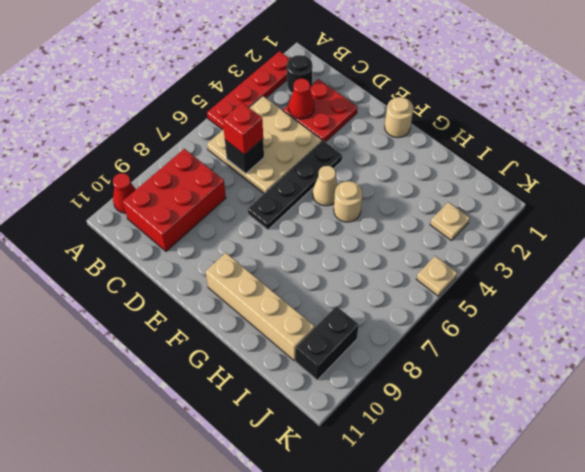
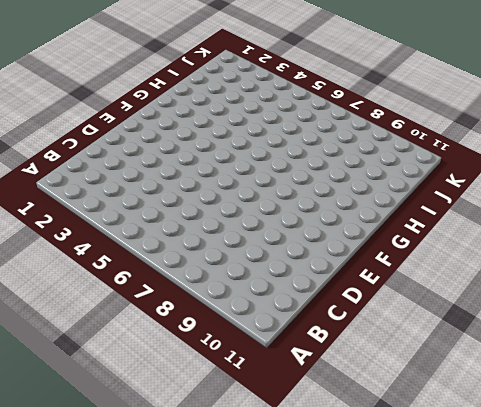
none -> red plate A2:A5 level 1
none -> red cone A10 level 1
none -> black round brick B2 level 1

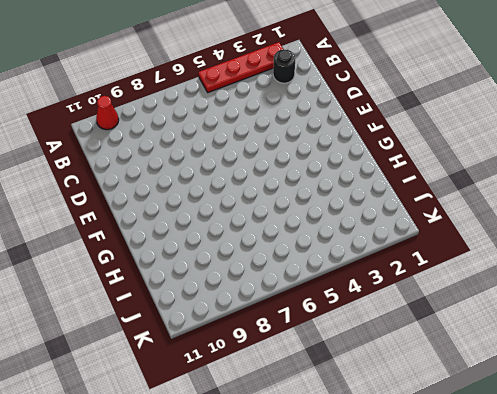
none -> tan plate B4:D6 level 1
none -> red brick B8:C10 level 1
none -> red plate C2:D3 level 1

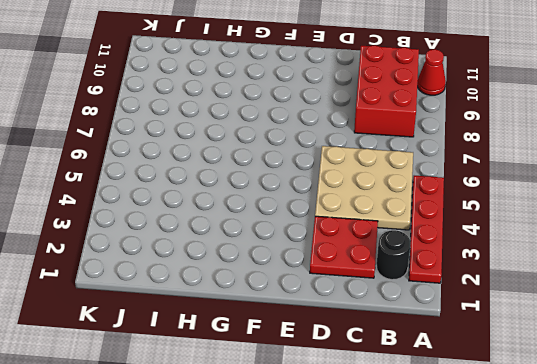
none -> black plate E4:E7 level 1
none -> tan round brick F1 level 1
none -> tan cone F5 level 1

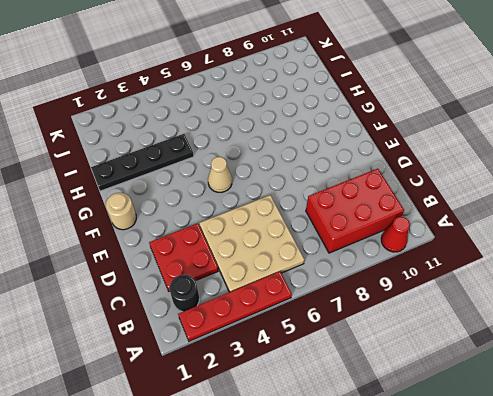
black plate H1:H4 level 1 -> black plate E4:E7 level 1
none -> tan brick F10:I10 level 1
none -> tan round brick G5 level 1
none -> tan plate J3 level 1

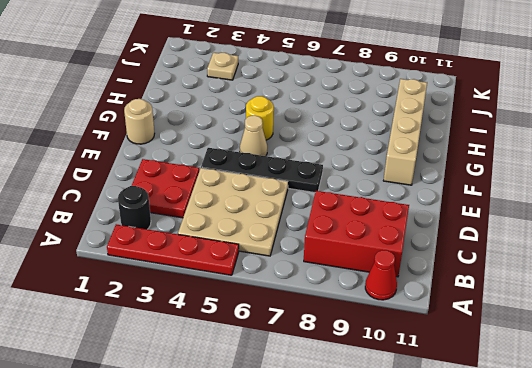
yellow round brick G5 level 1 -> tan round brick G5 level 1
none -> black brick J9:J10 level 1
none -> tan plate K5 level 1
none -> red cone C3 level 2

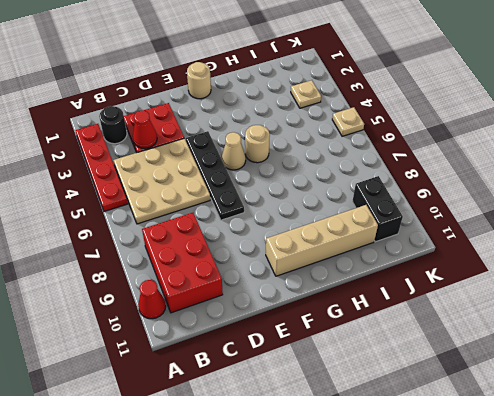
none -> black brick C6 level 2
none -> red brick C6 level 3

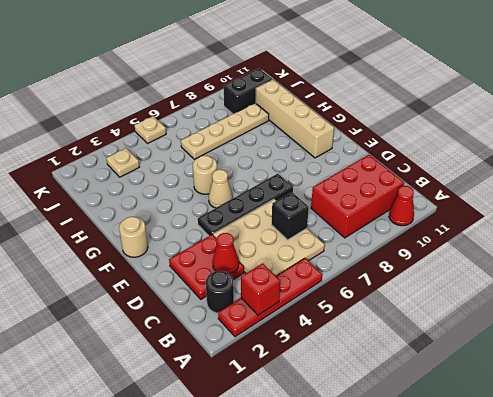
red brick A3 level 2 -> red brick C6 level 3
tan plate I6:I9 level 1 -> none

